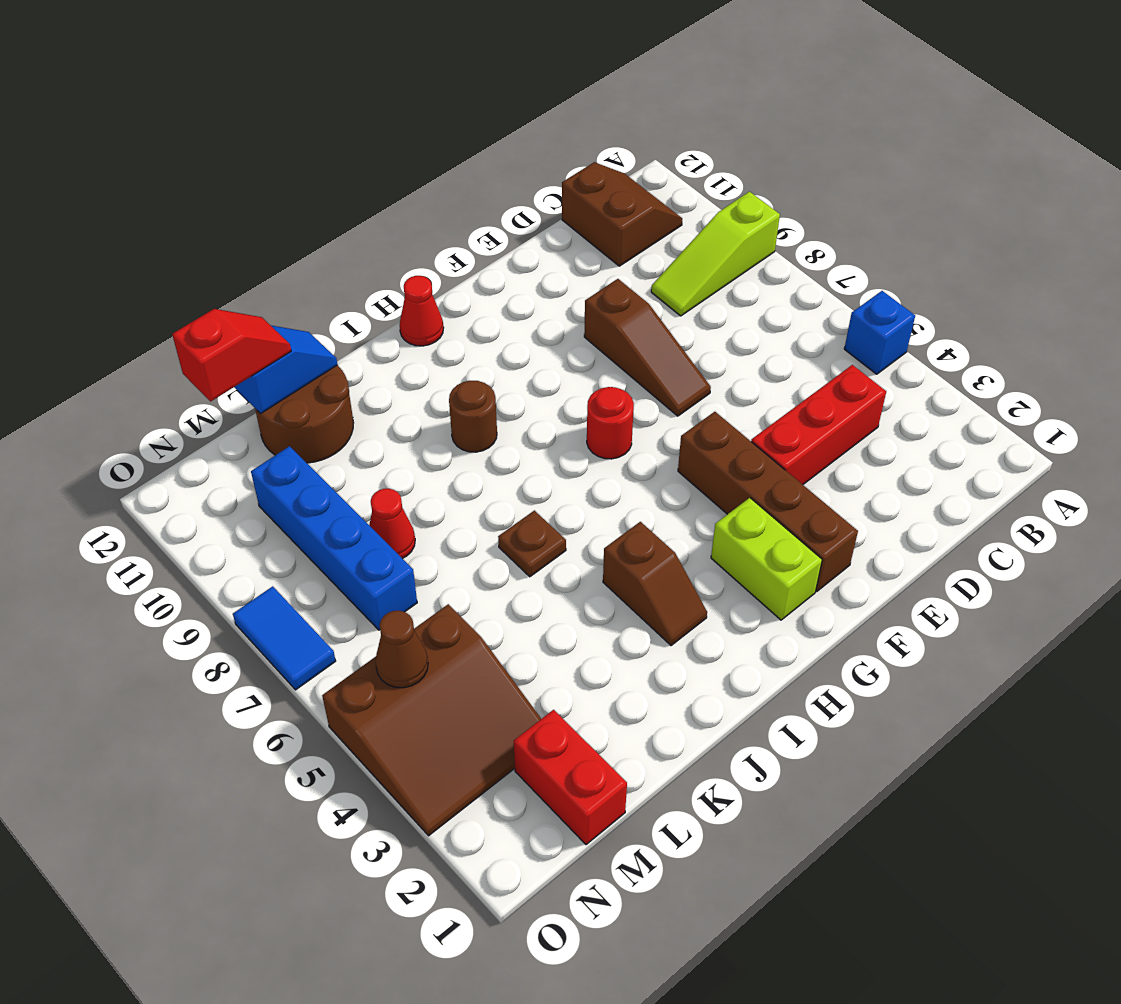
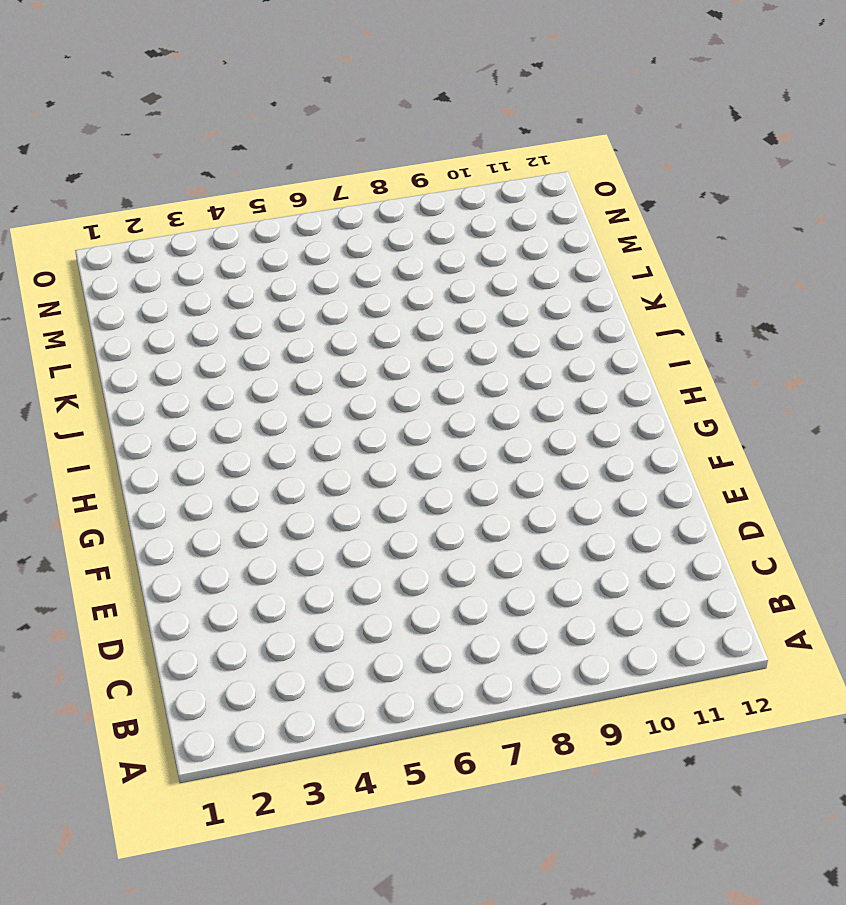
none -> blue brick A5 level 1
none -> lime slope A9:C9 level 1 top A
none -> brown slope B11:C12 level 1 top C

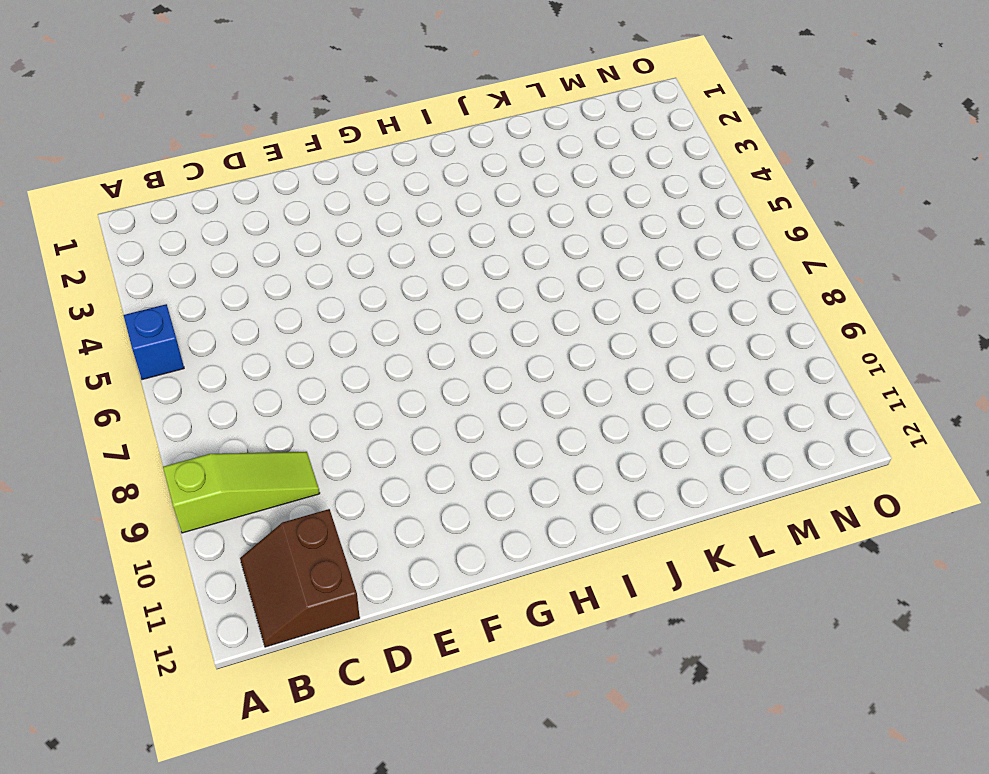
none -> red brick C4:E4 level 1
none -> brown slope E7:E9 level 1 top 9
none -> brown brick F2:F5 level 1

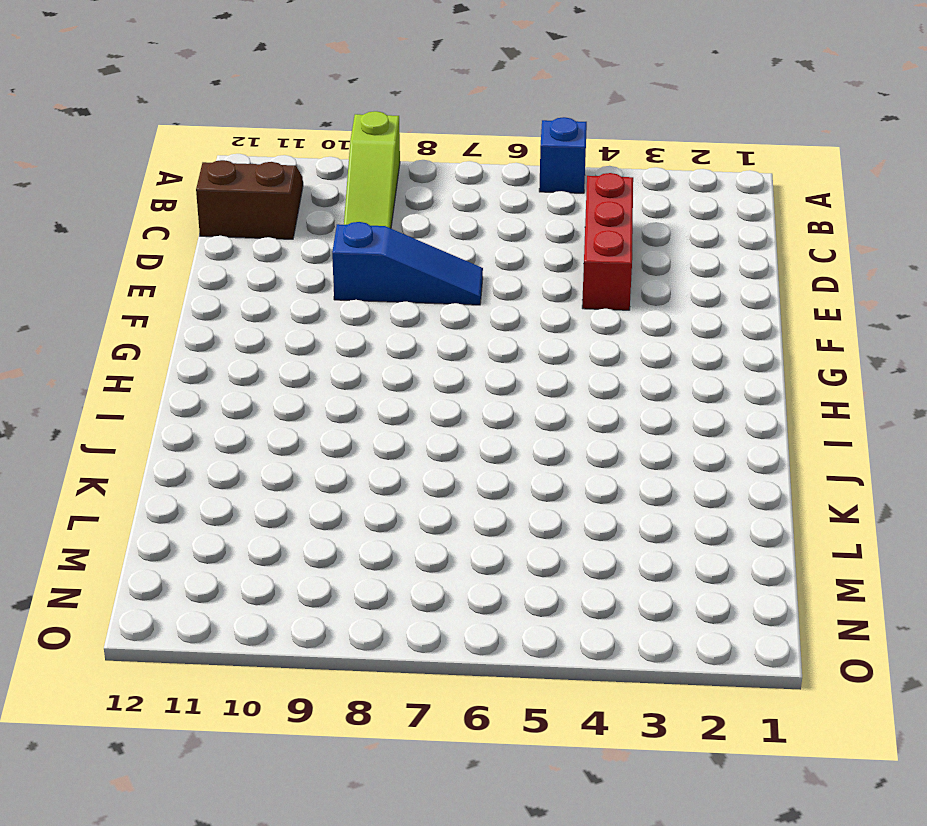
blue slope E7:E9 level 1 top 9 -> brown slope E7:E9 level 1 top 9
none -> brown brick F2:F5 level 1
none -> lime brick G2:G3 level 1
none -> red round brick G7 level 1

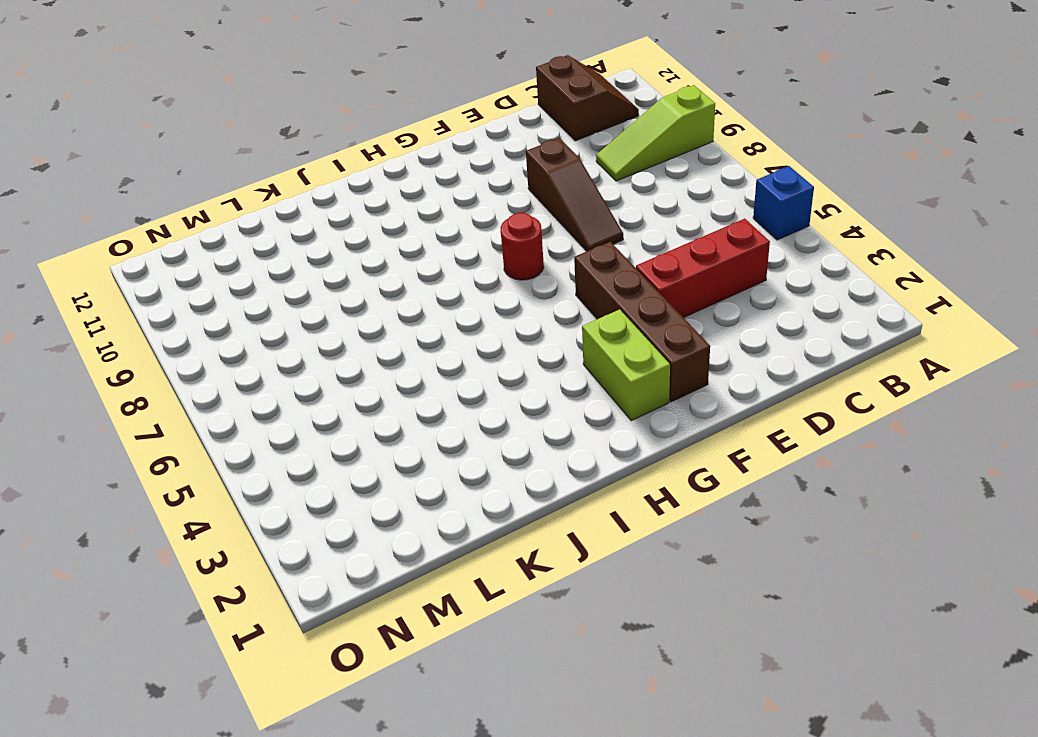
none -> red cone H12 level 1
none -> brown slope I3:I4 level 1 top 4
none -> brown round brick I9 level 1

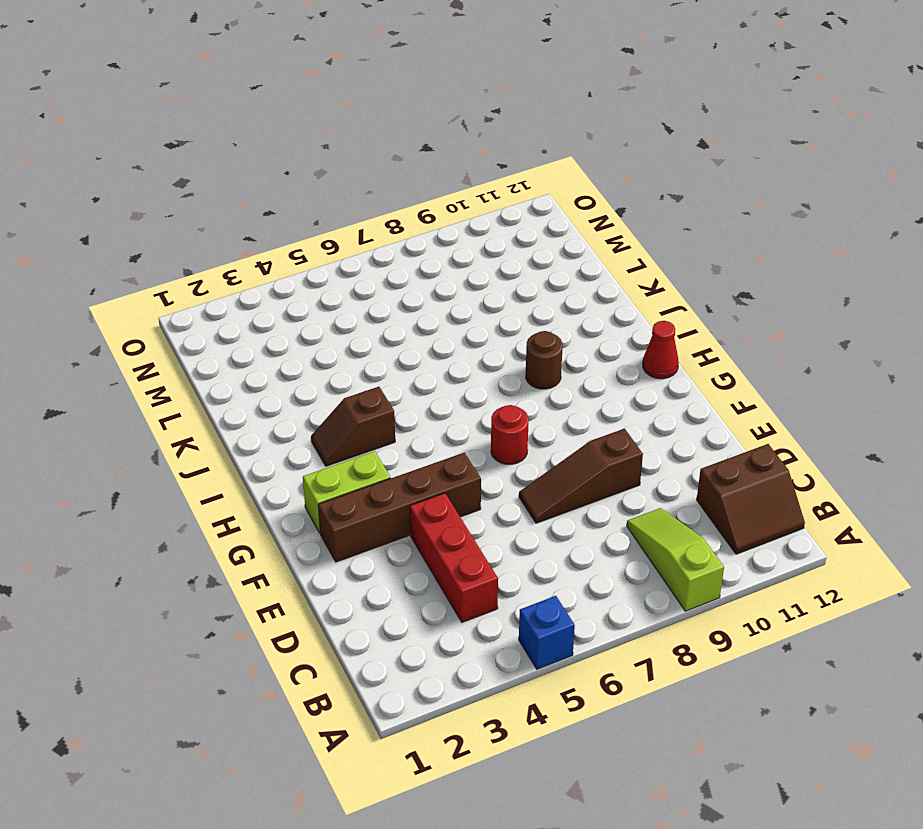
none -> brown plate J6 level 1
none -> brown round brick K11:L12 level 1
none -> red cone L8 level 1

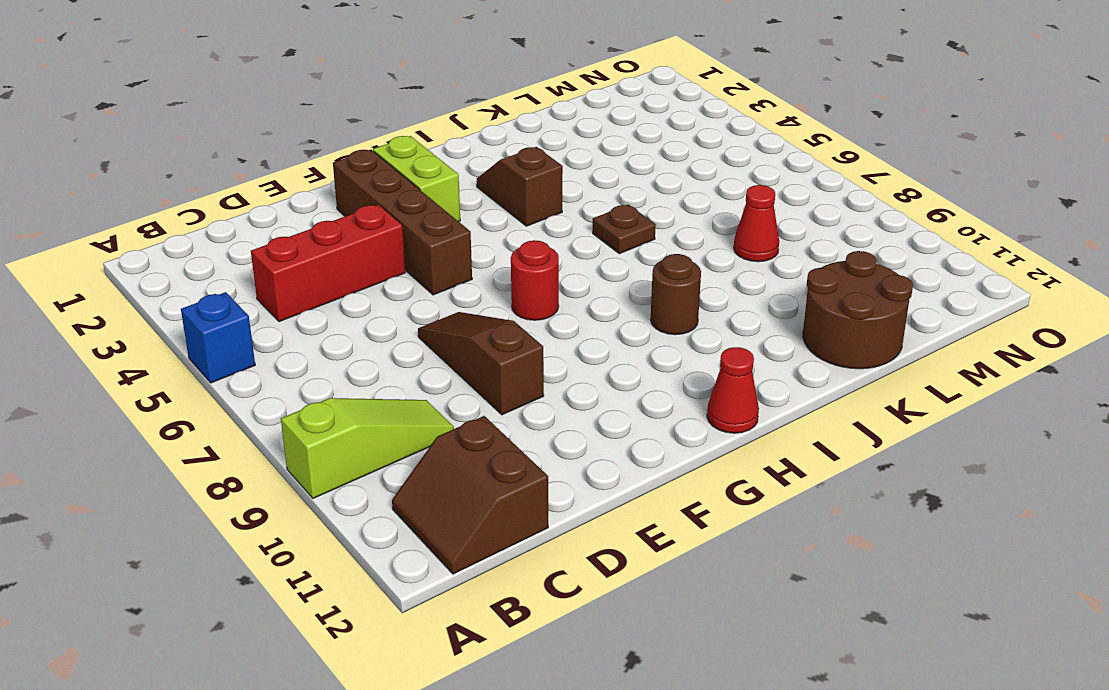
none -> red brick M1:M2 level 1
none -> brown slope M3:O5 level 1 top 5
none -> blue brick M7:M10 level 1

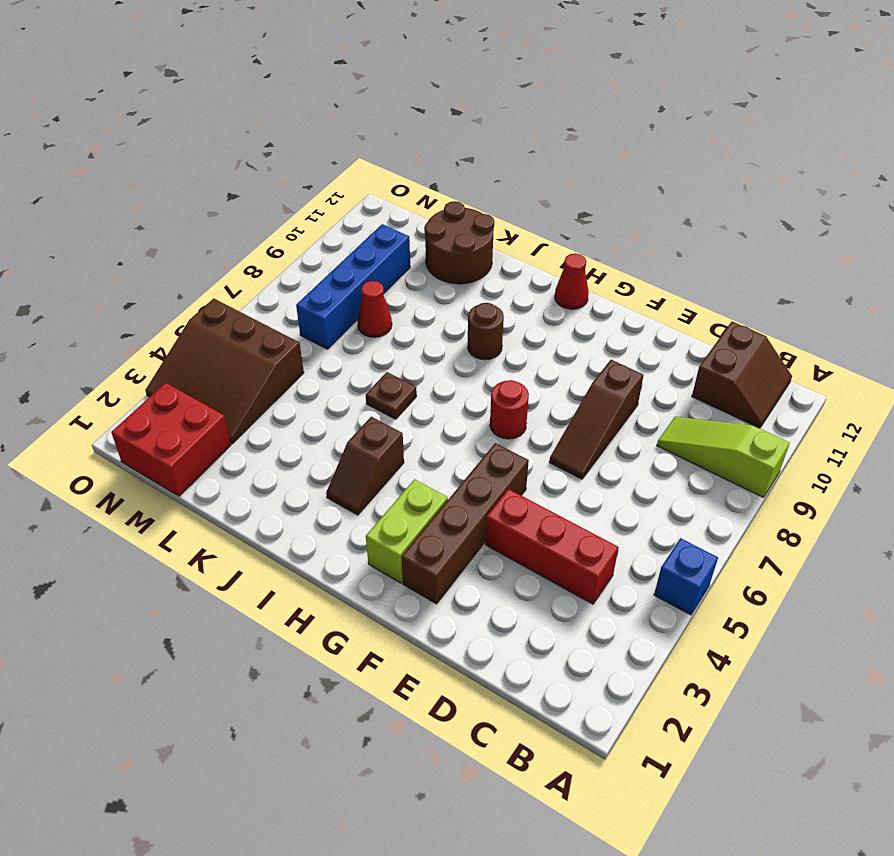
red brick M1:N2 level 1 -> red brick M1:M2 level 1
none -> blue tile O7:O8 level 1
none -> blue slope K12:L12 level 2 top L
none -> brown cone N5 level 2

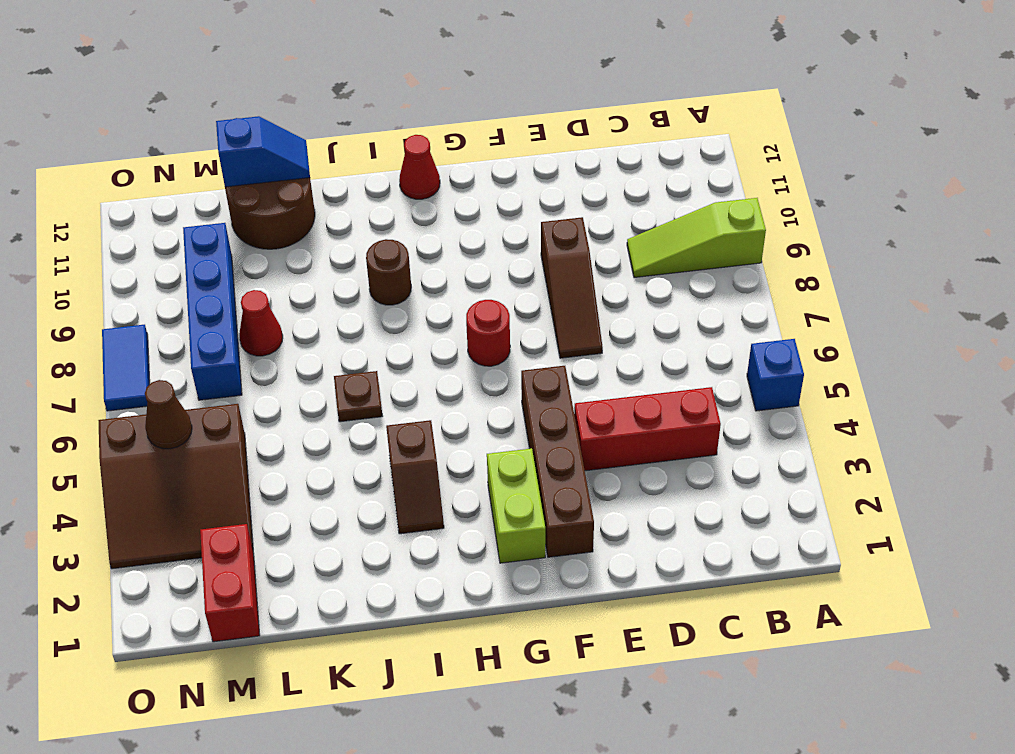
none -> brown slope B11:C12 level 1 top C
none -> red slope L12:M12 level 3 top M

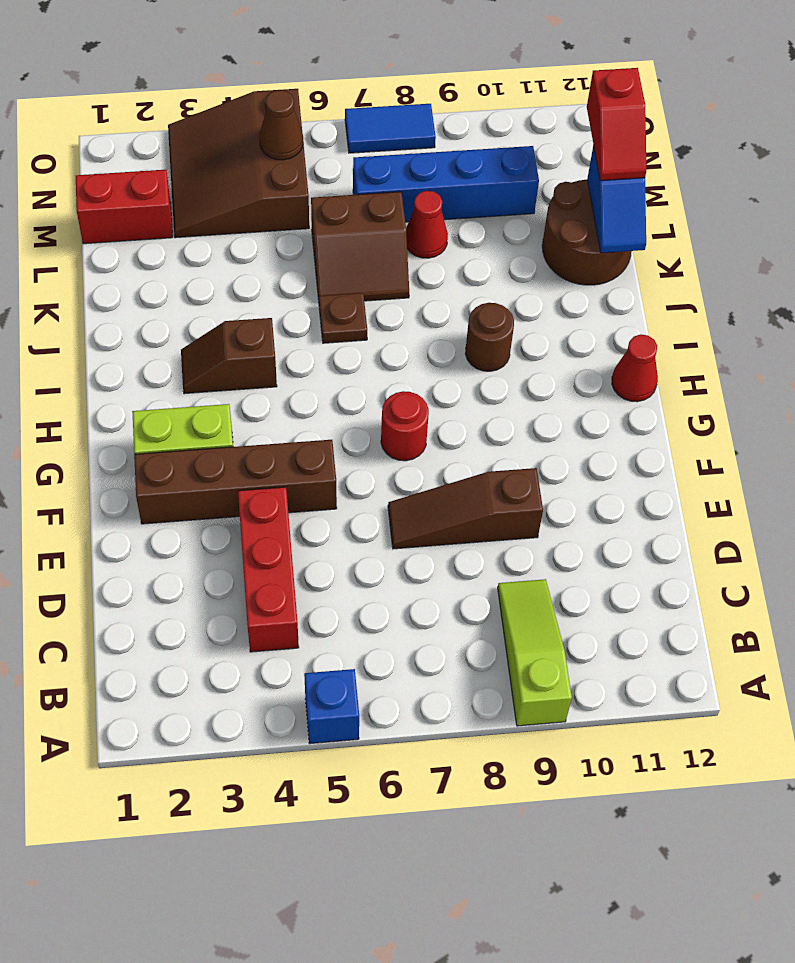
brown slope K6:L7 level 1 top L -> brown slope B11:C12 level 1 top C

